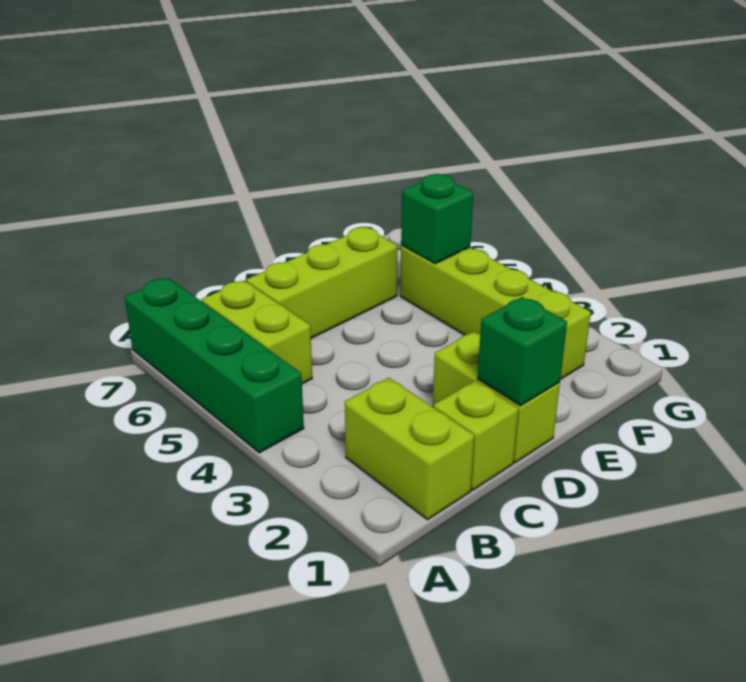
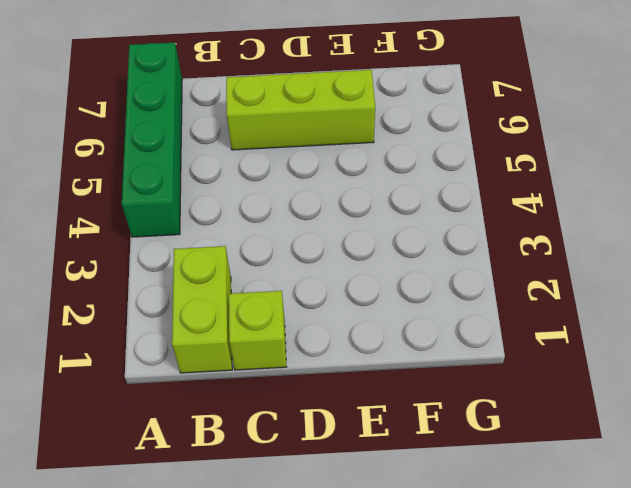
none -> lime brick B5:B6 level 1
none -> lime brick D1:D2 level 1

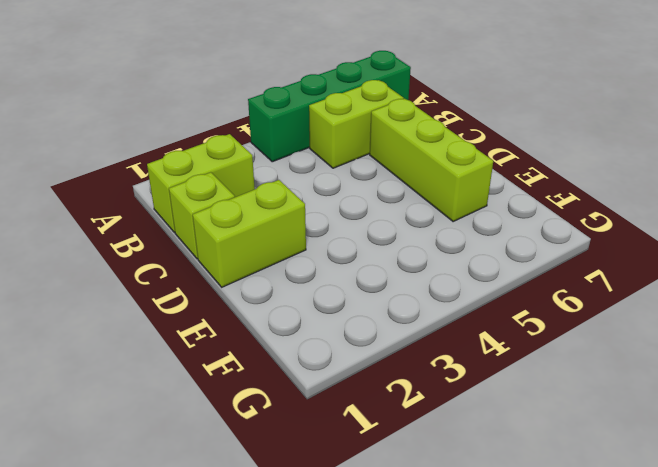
none -> lime brick F2:F5 level 1
none -> green brick D1 level 2

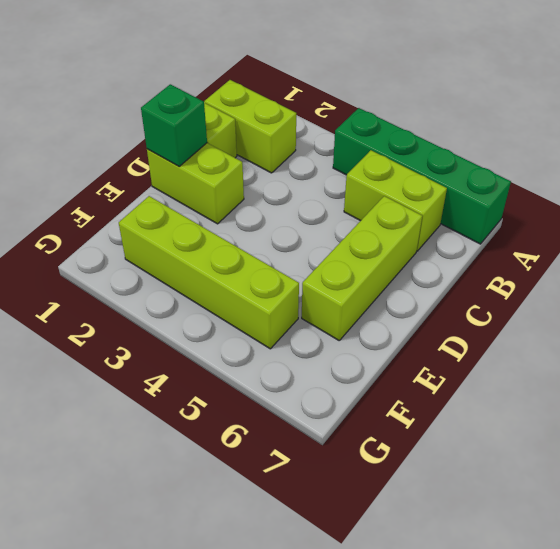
none -> green brick F5 level 2

